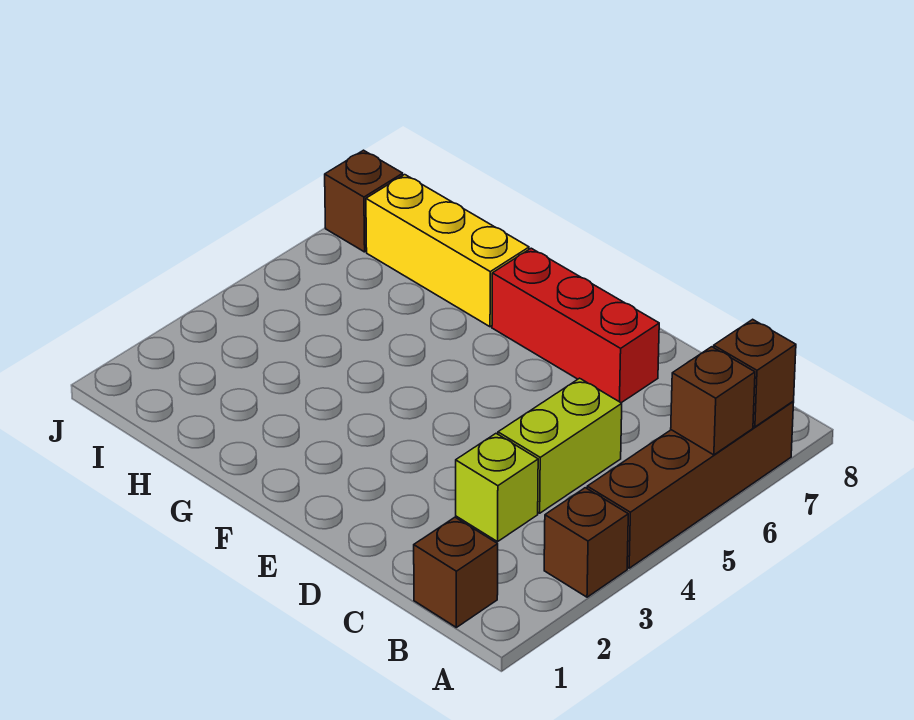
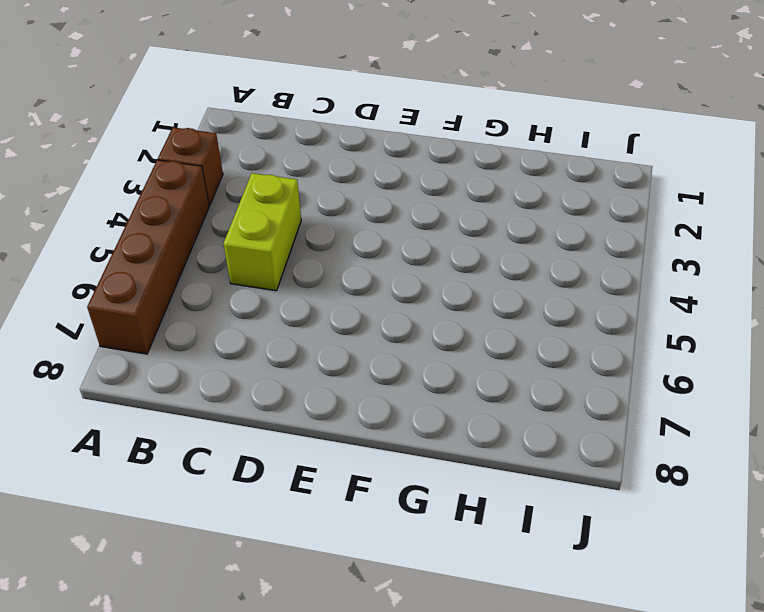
none -> brown brick B1 level 1
none -> lime brick C3 level 1

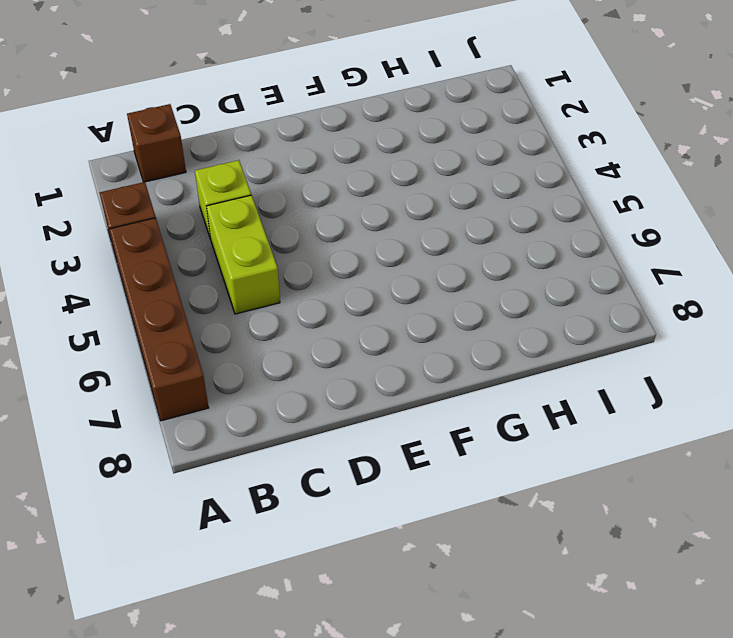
none -> red brick D7:F7 level 1
none -> yellow brick G7:I7 level 1

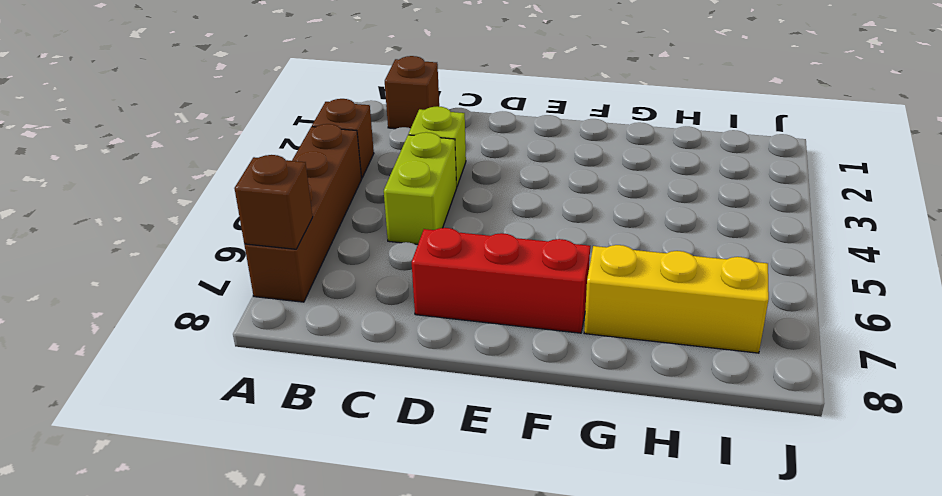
none -> brown brick J7 level 1
none -> brown brick A6 level 2

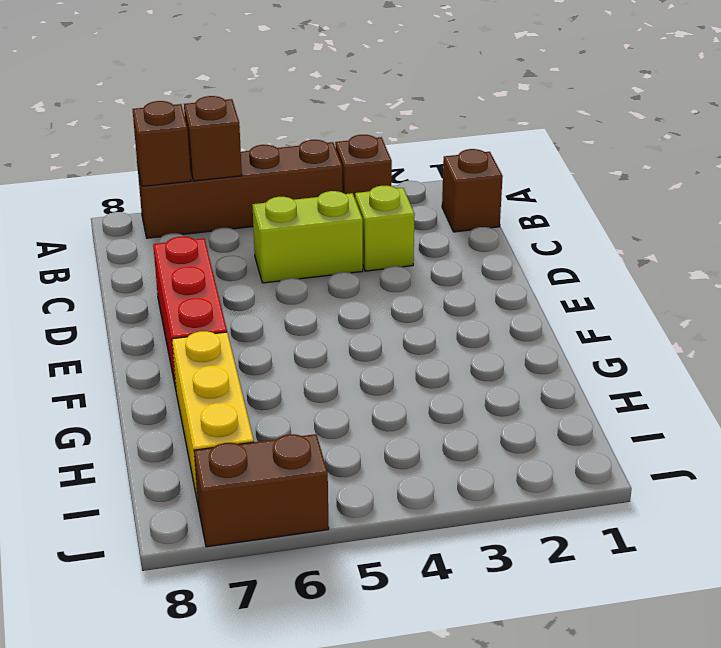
brown brick J6:J7 level 1 -> brown brick J7 level 1

